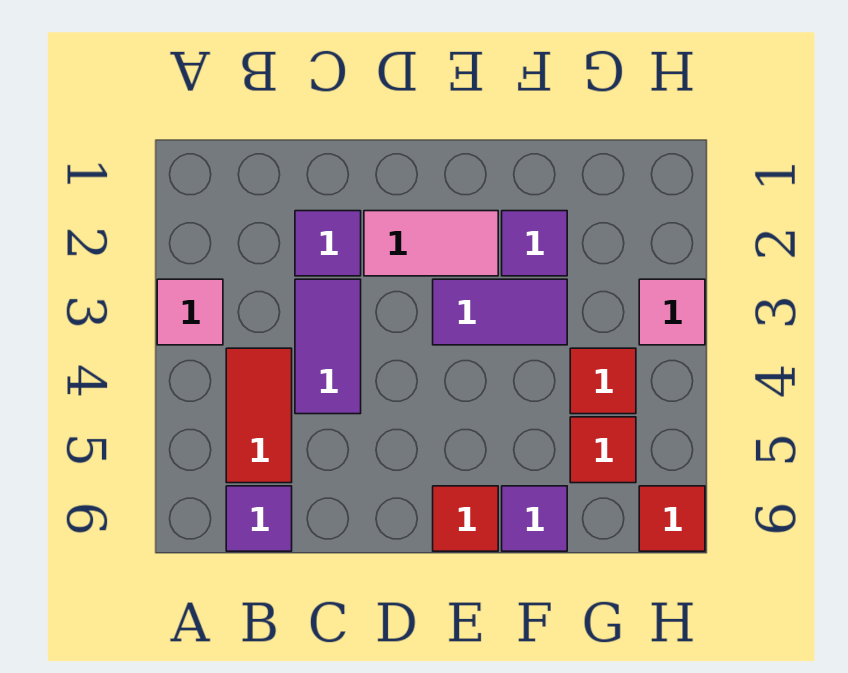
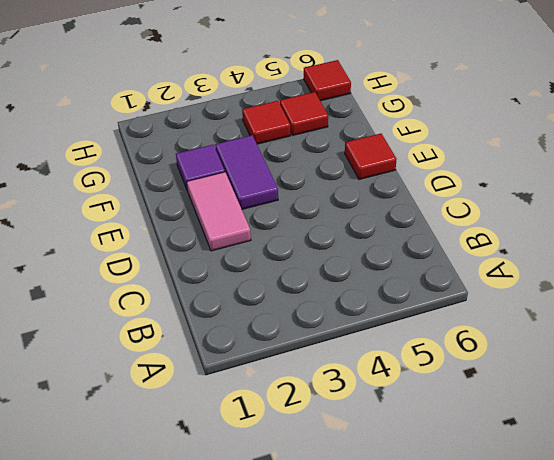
none -> pink tile A3 level 1
none -> red tile B4:B5 level 1
none -> purple tile B6 level 1

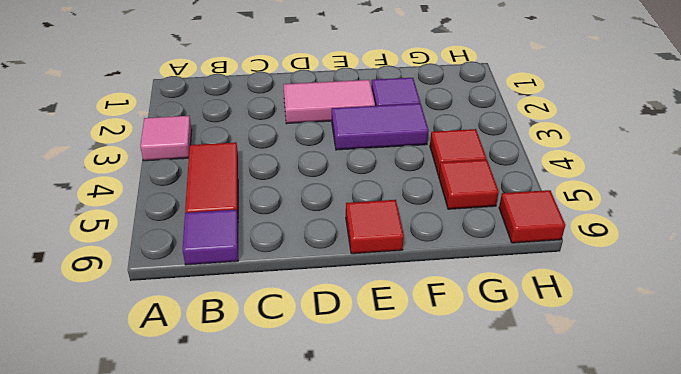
none -> purple tile C2 level 1
none -> purple tile C3:C4 level 1
none -> purple tile F6 level 1

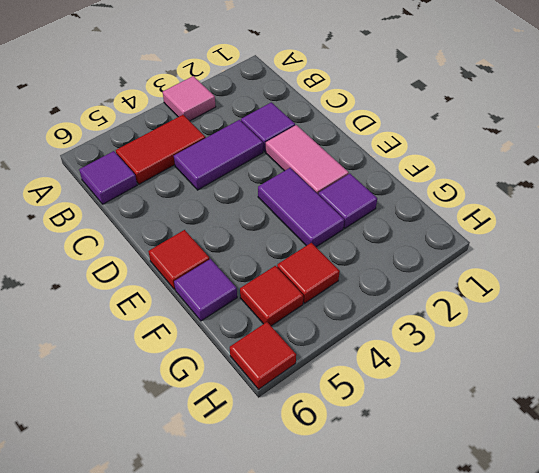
none -> pink tile H3 level 1

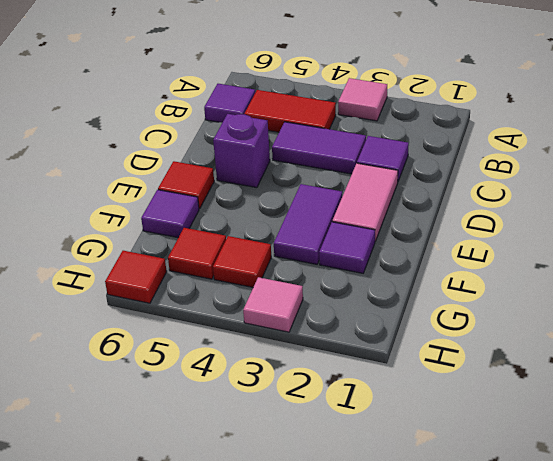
purple brick D5 level 1 -> none

